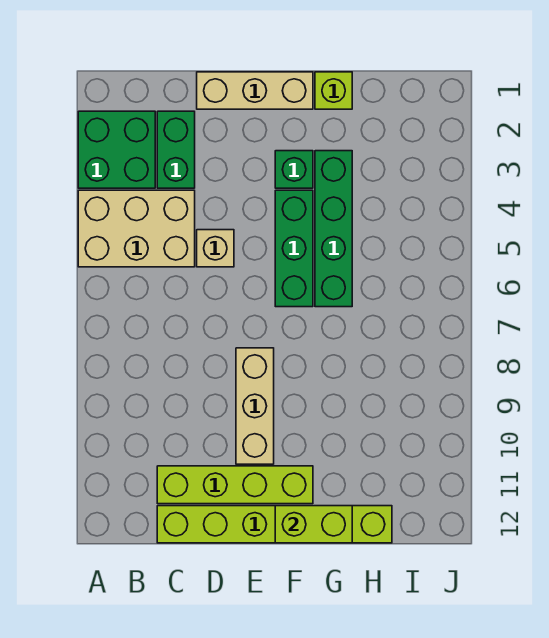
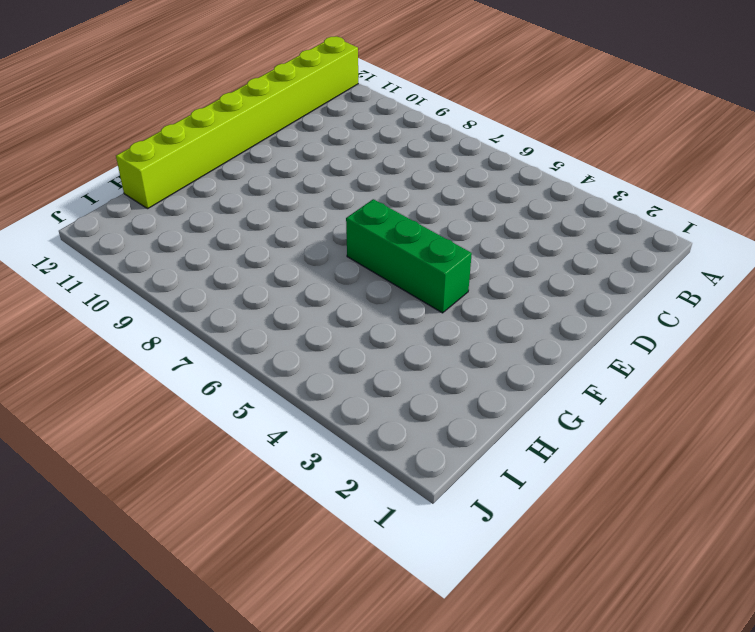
lime brick A12:H12 level 1 -> lime brick C12:H12 level 1
none -> green brick A2:B3 level 1
none -> tan brick A4:C5 level 1
none -> green brick C2:C3 level 1

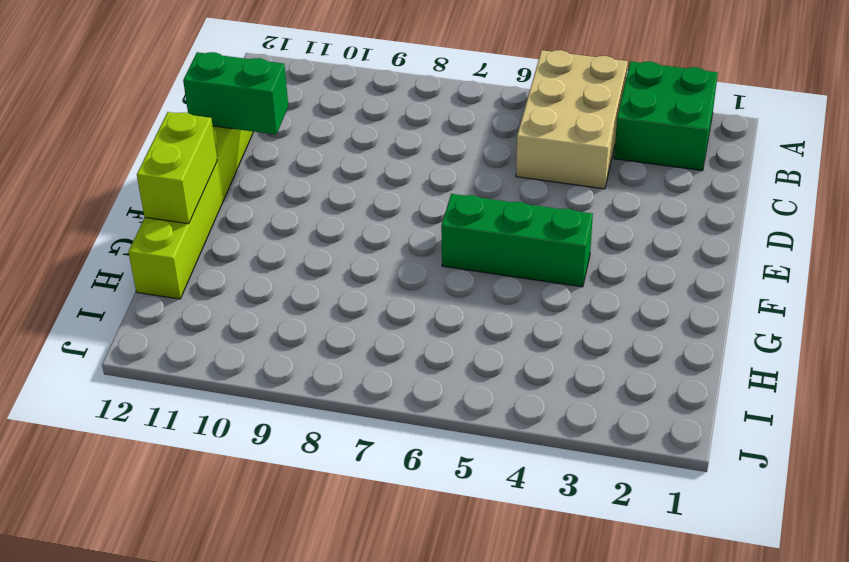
green brick D11:D12 level 2 -> green brick C2:C3 level 1
none -> lime brick C11:F11 level 1
none -> tan brick D1:F1 level 1
none -> tan brick D5 level 1

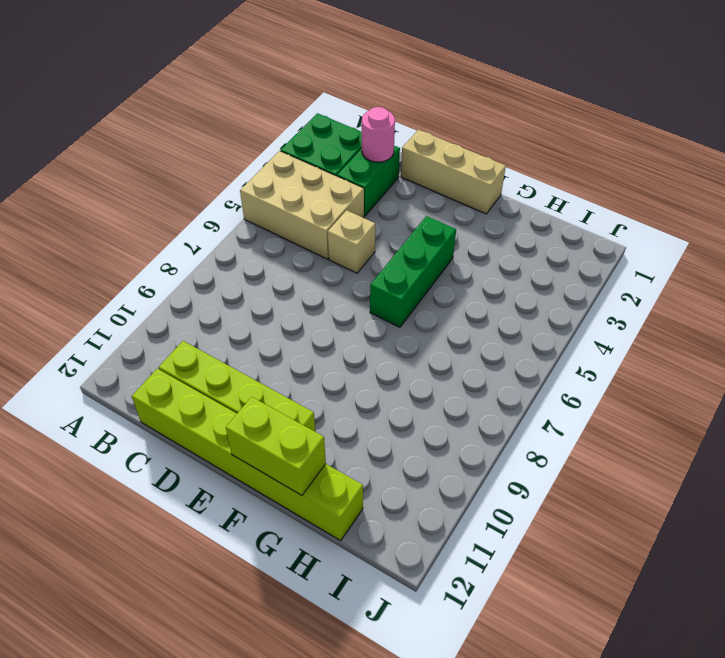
pink round brick C2 level 2 -> none
none -> tan brick E8:E10 level 1
none -> green brick F3 level 1
none -> lime brick G1 level 1

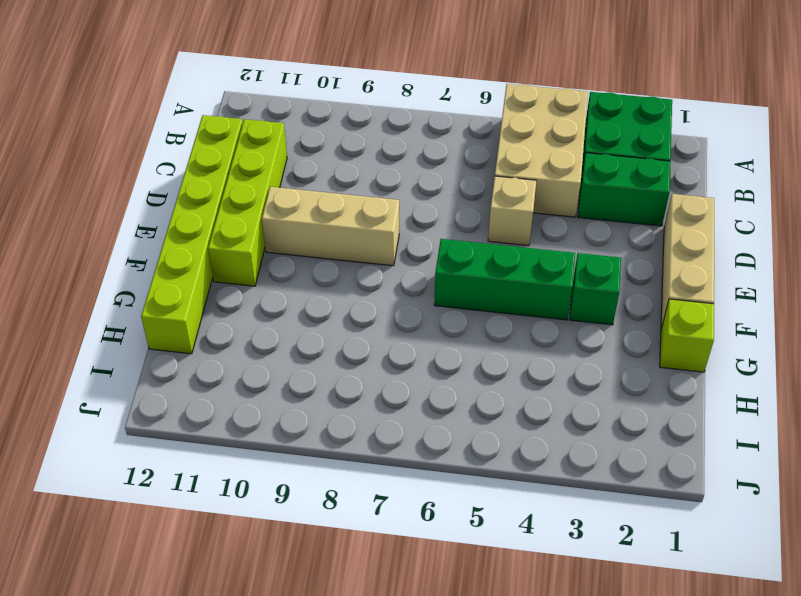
none -> green brick G3:G6 level 1
none -> lime brick F12:G12 level 2

